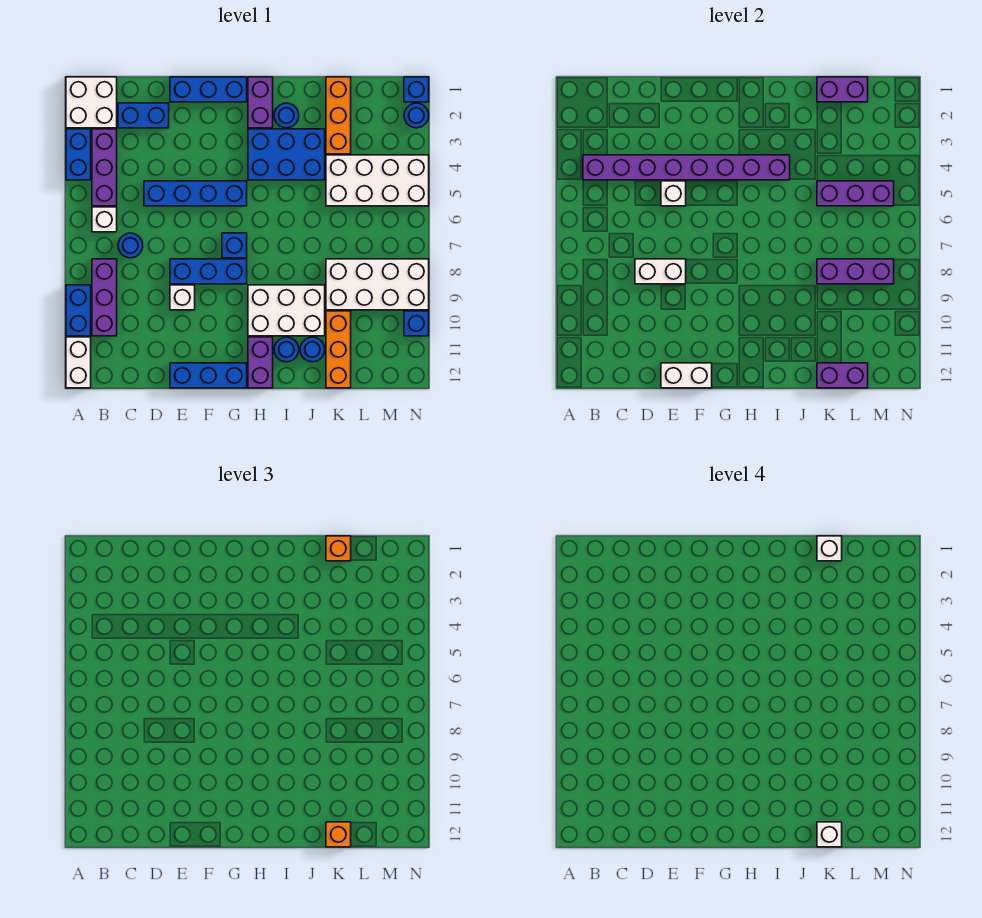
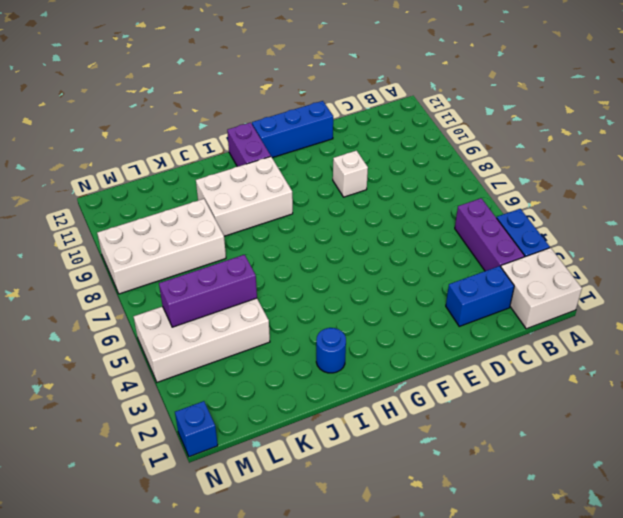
none -> blue brick A9:A10 level 1
none -> white brick A11:A12 level 1
none -> white brick B6 level 1
none -> purple brick B8:B10 level 1

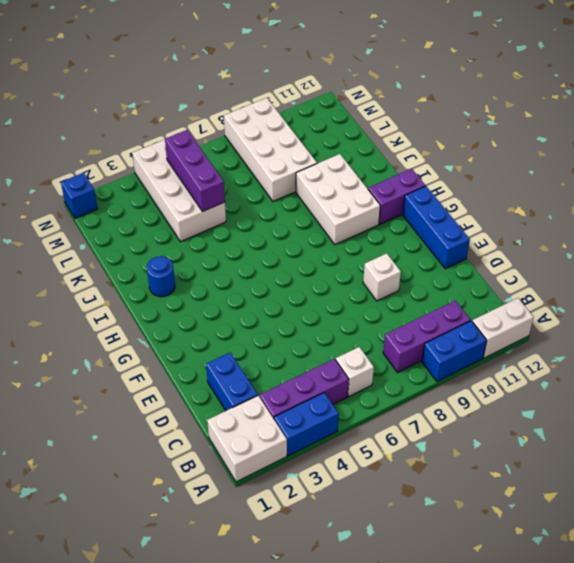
none -> blue round brick C7 level 1
none -> blue brick D5:G5 level 1
none -> blue brick E1:G1 level 1
none -> blue brick E8:G8 level 1

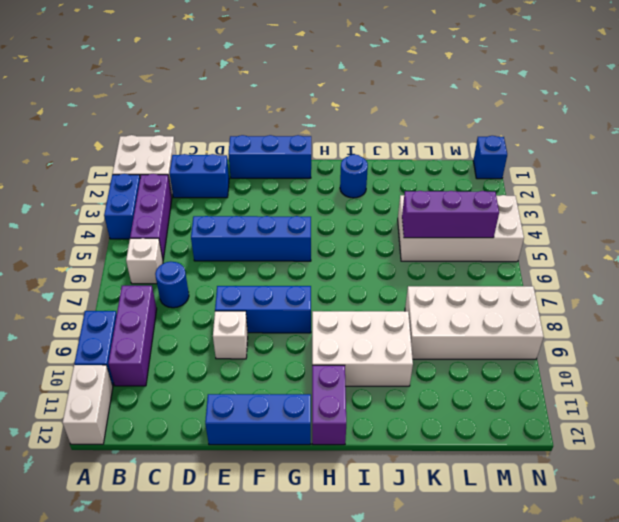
none -> blue brick G7 level 1
none -> purple brick H1:H2 level 1
none -> blue brick H3:J4 level 1
none -> blue round brick I11 level 1

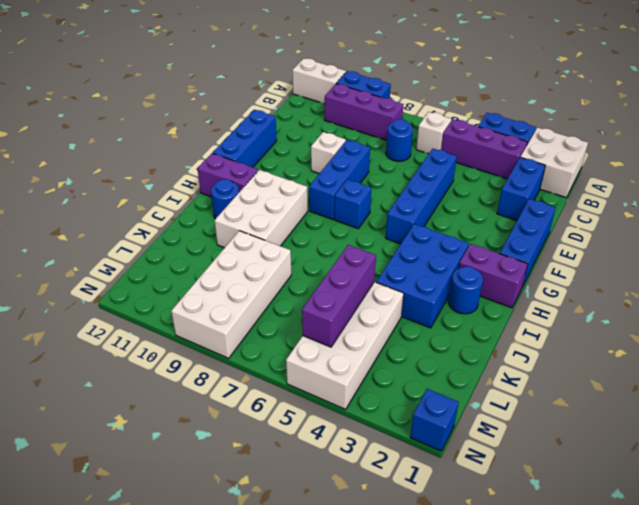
none -> blue round brick J11 level 1
none -> orange brick K1:K3 level 1
none -> orange brick K10:K12 level 1
none -> blue round brick N2 level 1

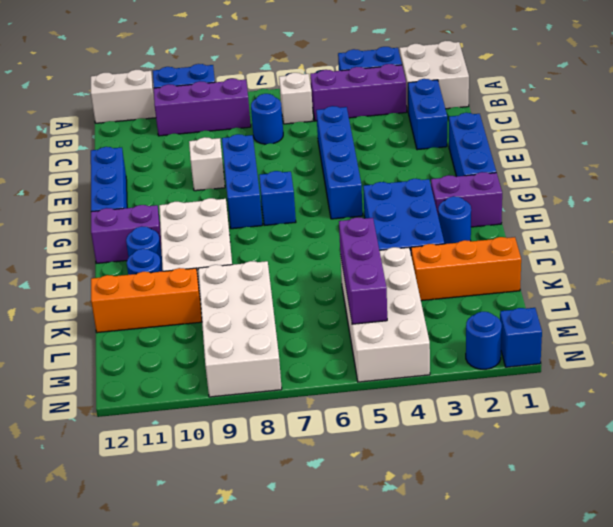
none -> blue brick N10 level 1
none -> purple brick B4:I4 level 2
none -> white brick D8:E8 level 2
none -> white brick E5 level 2

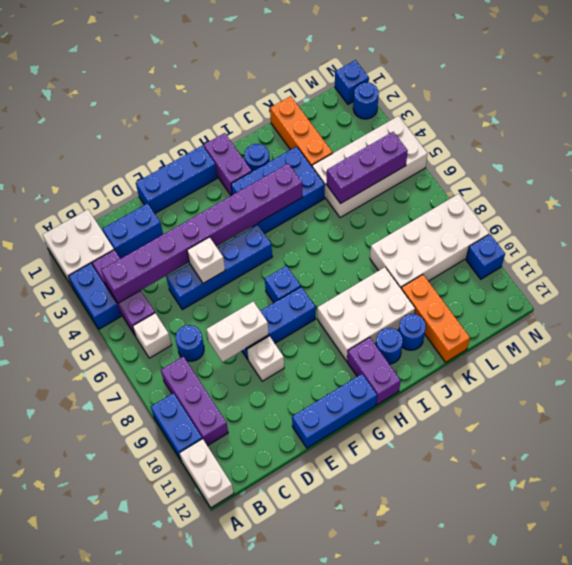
none -> white brick E12:F12 level 2
none -> purple brick K1:L1 level 2
none -> purple brick K8:M8 level 2
none -> purple brick K12:L12 level 2

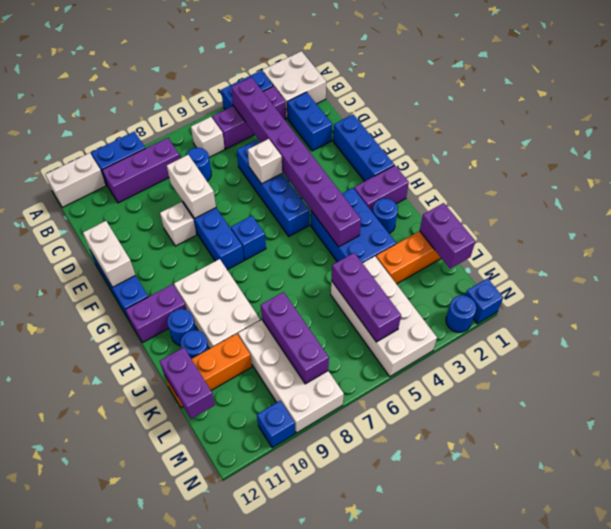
none -> orange brick K1 level 3
none -> orange brick K12 level 3
none -> white brick K1 level 4
none -> white brick K12 level 4

